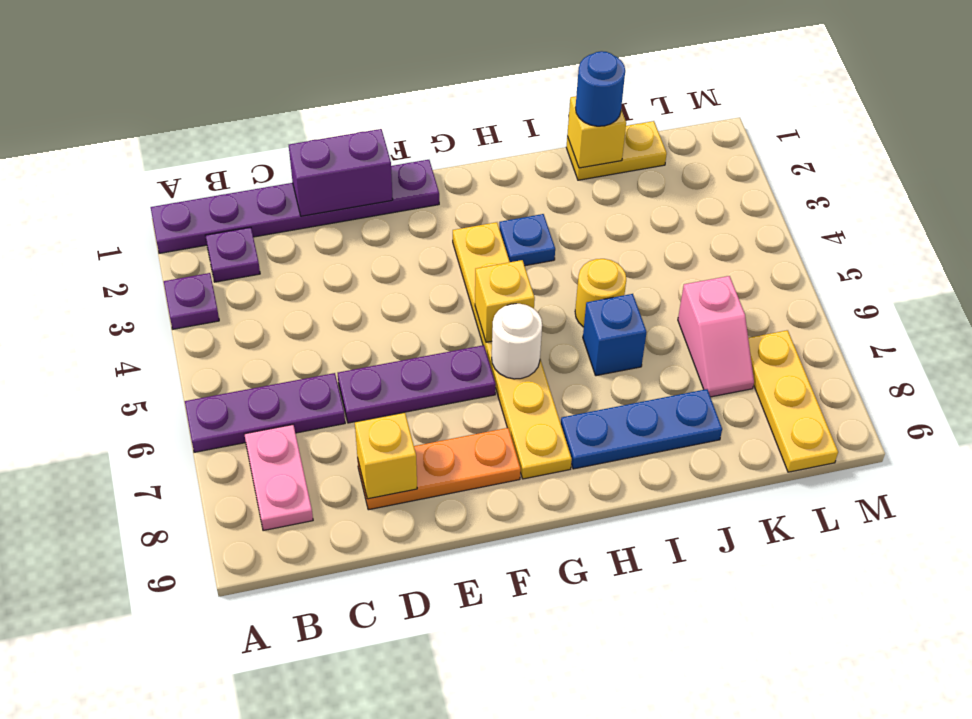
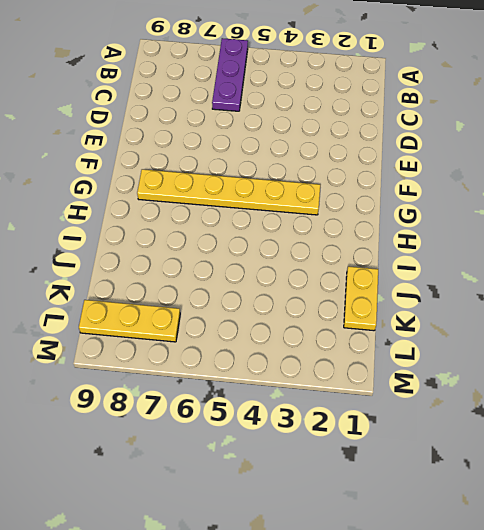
none -> purple plate A1:F1 level 1
none -> purple plate A3 level 1
none -> purple plate B2 level 1

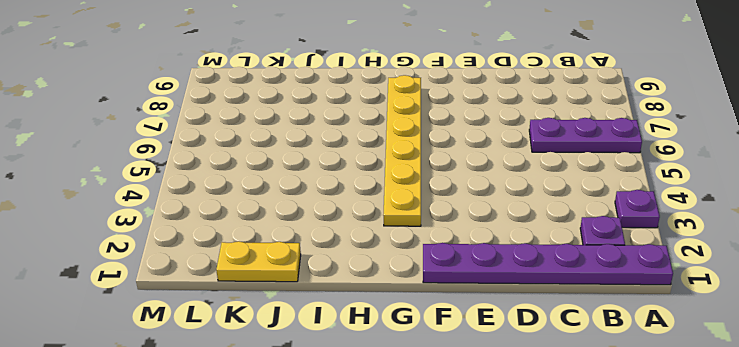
none -> pink plate B7:B8 level 1
none -> purple plate D6:F6 level 1
none -> orange plate D8:F8 level 1

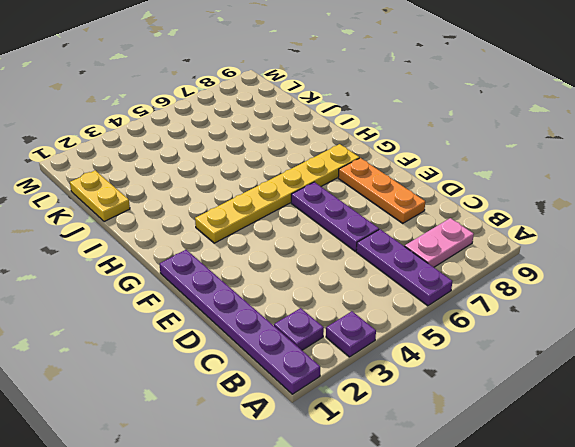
none -> blue plate H3 level 1
none -> blue plate H8:J8 level 1
none -> yellow round brick I5 level 1

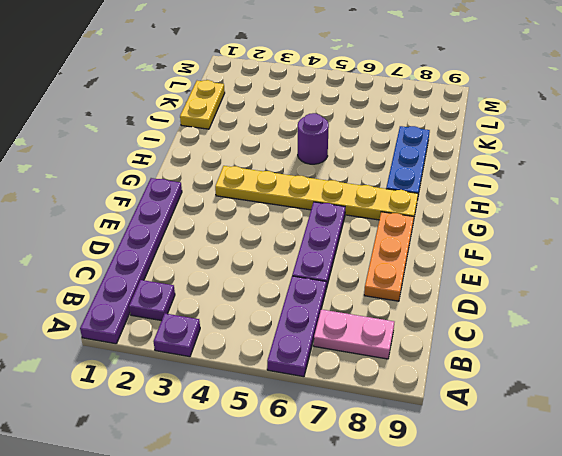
purple round brick I5 level 1 -> yellow round brick I5 level 1
none -> blue plate H3 level 1
none -> blue brick I6 level 1
none -> pink slope K6:K7 level 1 top 6

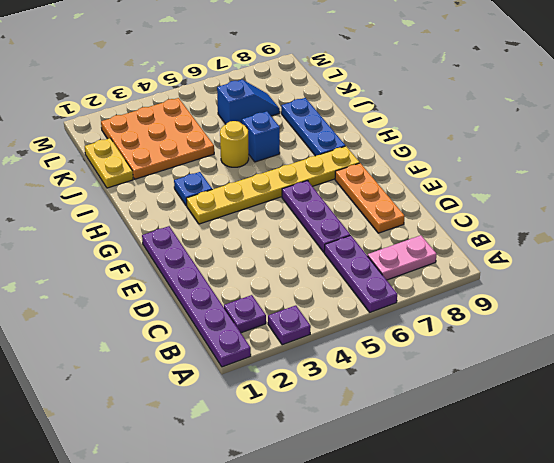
orange plate J2:L4 level 1 -> none
blue slope K6:K7 level 1 top 6 -> pink slope K6:K7 level 1 top 6
none -> yellow plate L7:L9 level 1
none -> purple brick D1:E1 level 2
none -> yellow brick D8 level 2

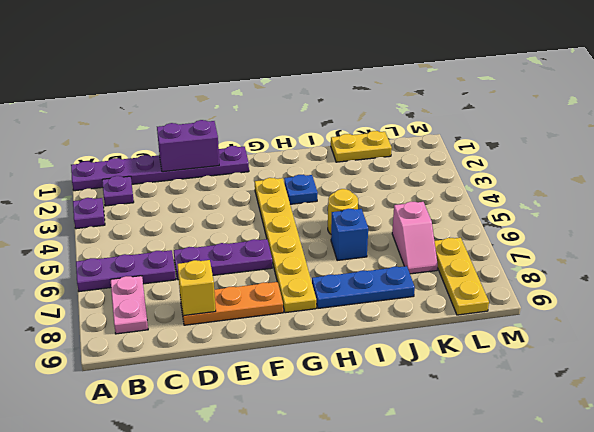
none -> yellow brick G5 level 2
none -> white round brick G6 level 2
none -> yellow brick J1 level 2

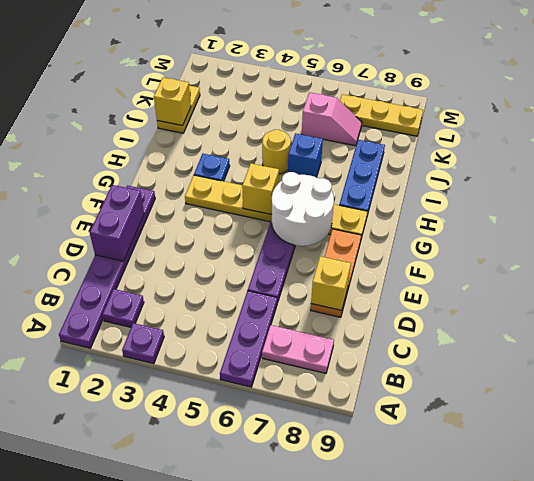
white round brick F6:G7 level 2 -> white round brick G6 level 2
none -> blue round brick J1 level 3

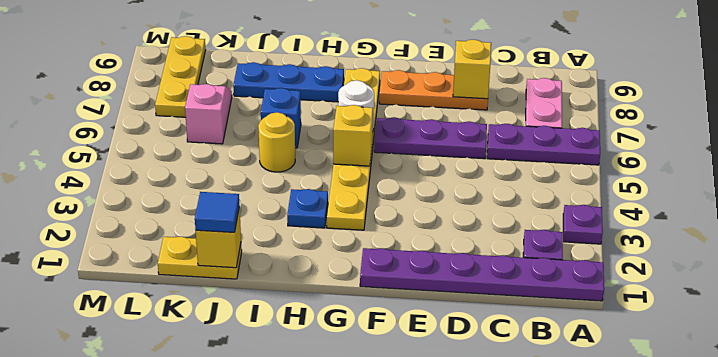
blue tile J1 level 3 -> blue round brick J1 level 3
none -> purple brick D1:E1 level 2

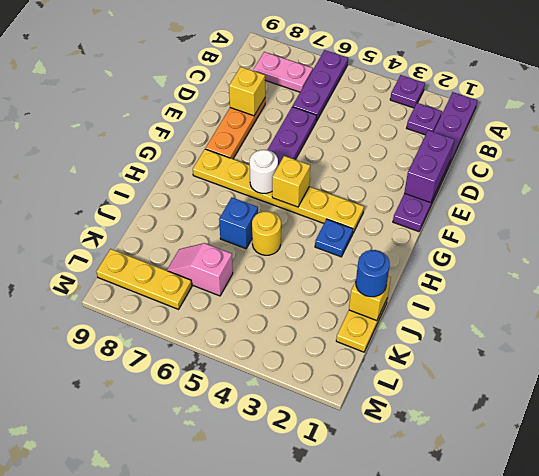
none -> blue plate H8:J8 level 1

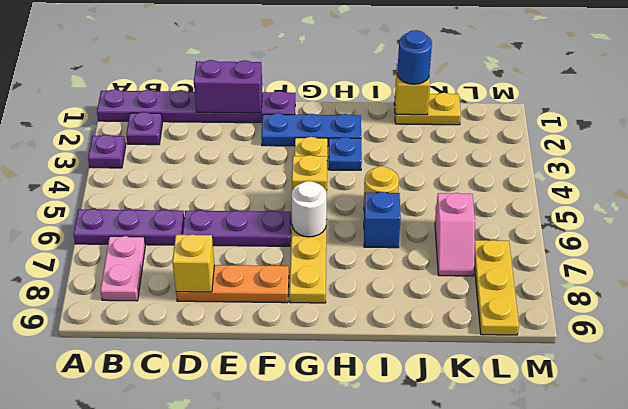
blue plate F2:H2 level 1 -> blue plate H8:J8 level 1

